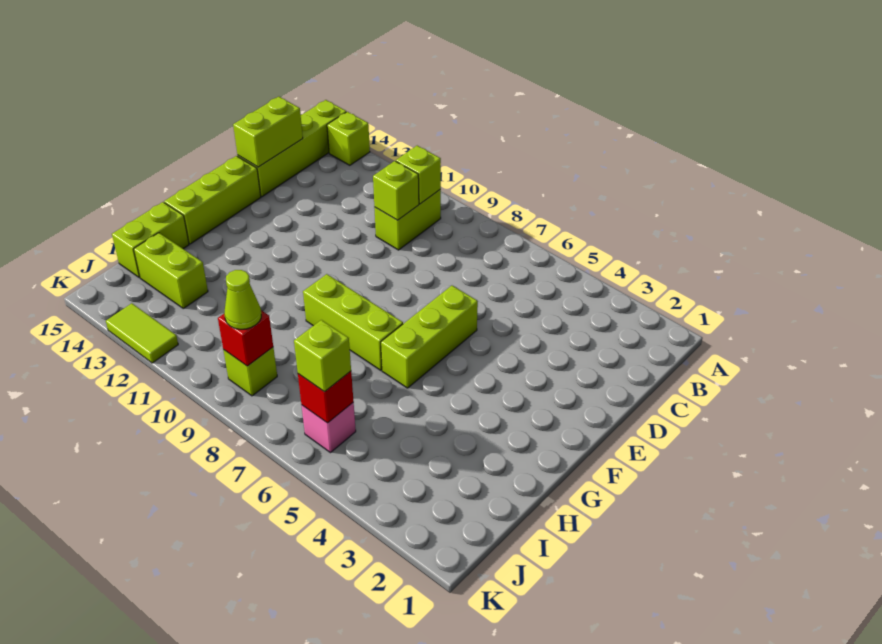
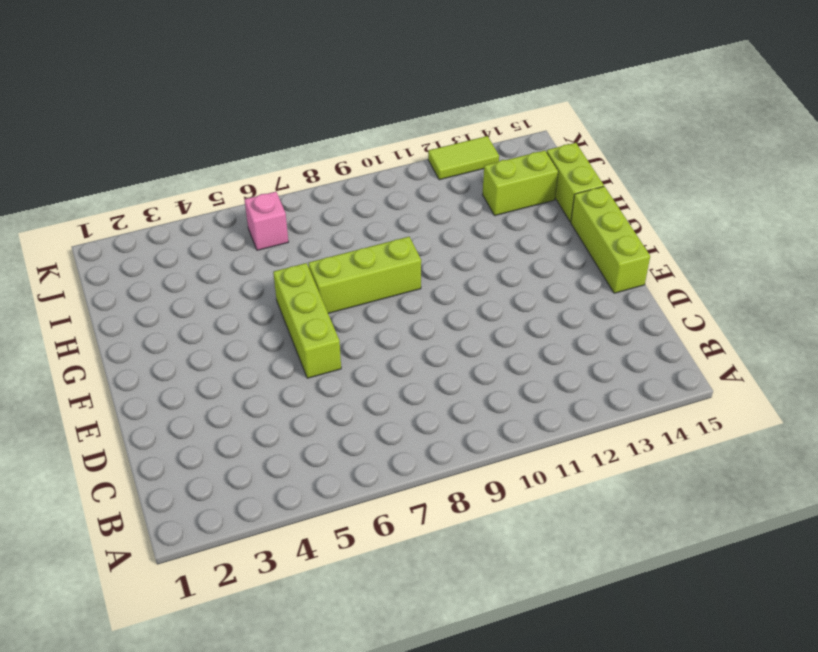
none -> lime brick A14 level 1
none -> lime brick A15:D15 level 1
none -> lime brick B10:C10 level 1

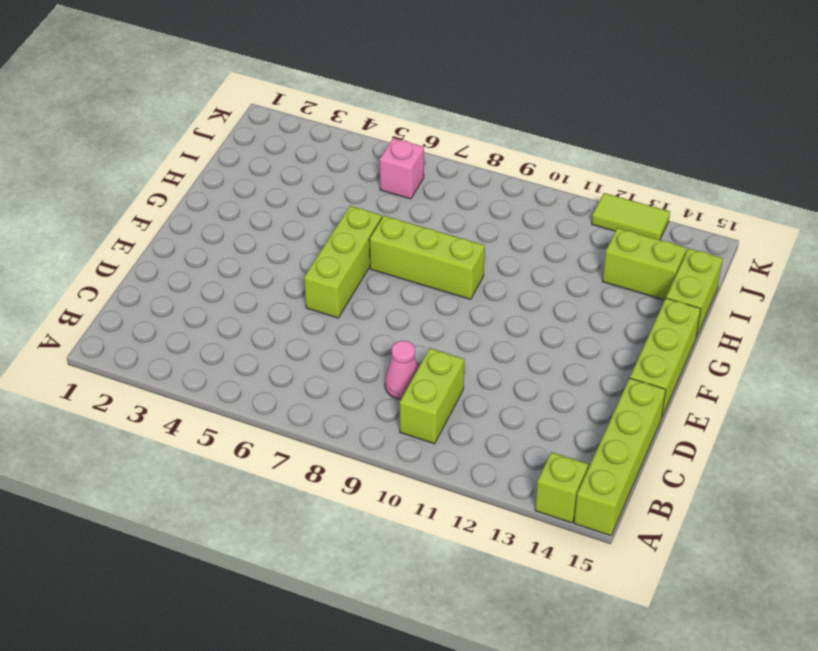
pink cone C9 level 1 -> none
none -> lime brick J9 level 1
none -> lime brick B10 level 2
none -> lime brick C10 level 2

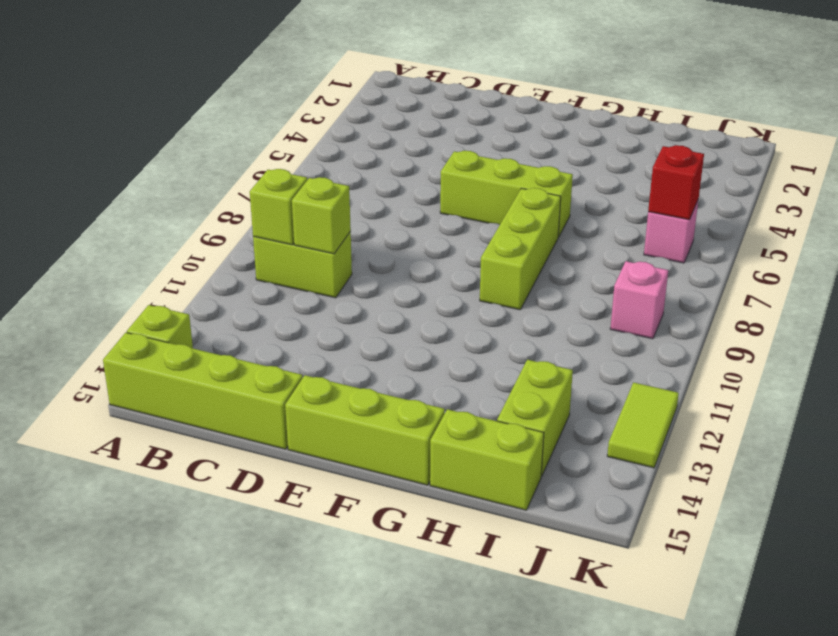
pink brick J9 level 1 -> lime brick J9 level 1
none -> lime brick C15:D15 level 2
none -> red brick J9 level 2
none -> lime brick J6 level 3

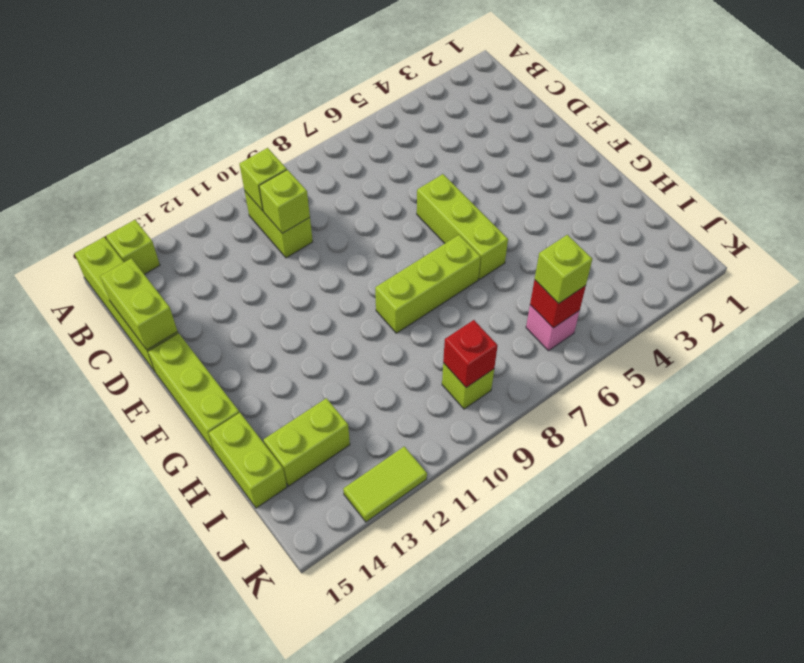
none -> lime cone J9 level 3

